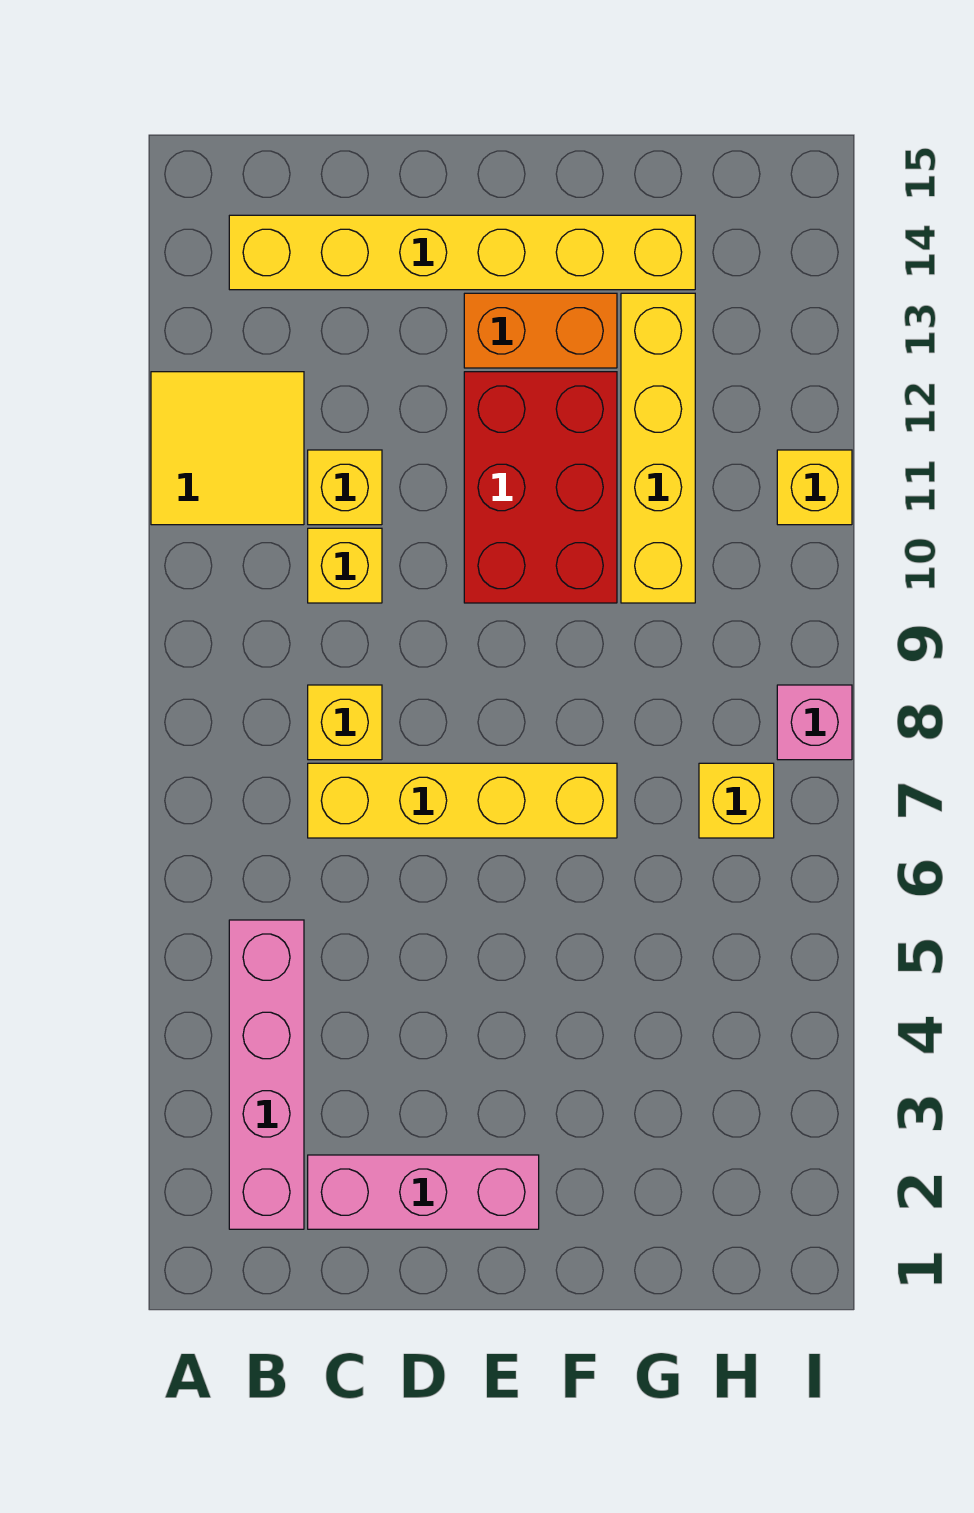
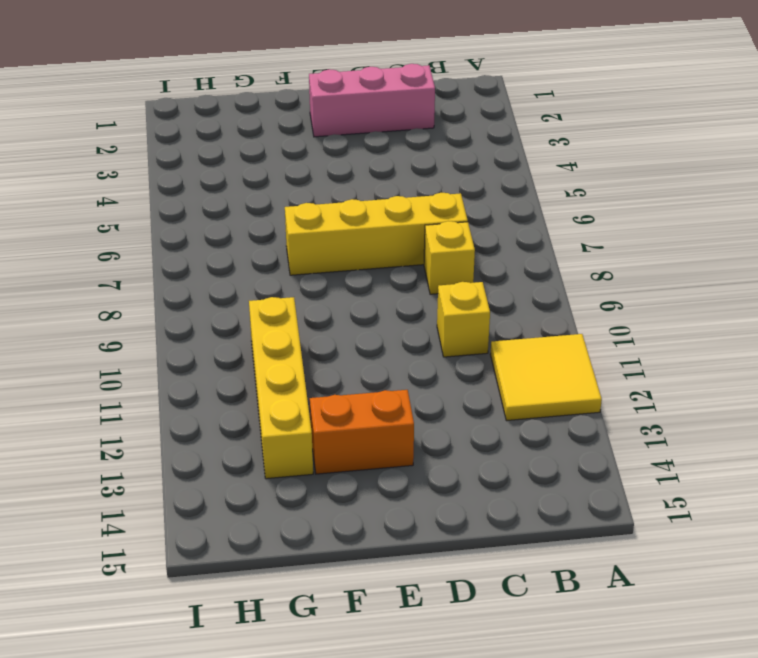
none -> pink brick B2:B5 level 1
none -> yellow brick B14:G14 level 1
none -> yellow brick C11 level 1

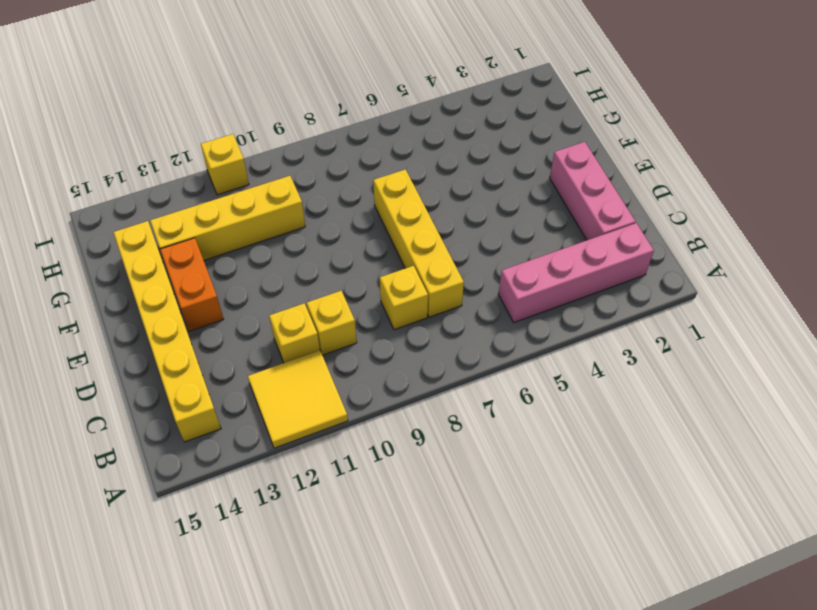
none -> red brick E10:F12 level 1
none -> yellow brick H7 level 1
none -> pink brick I8 level 1

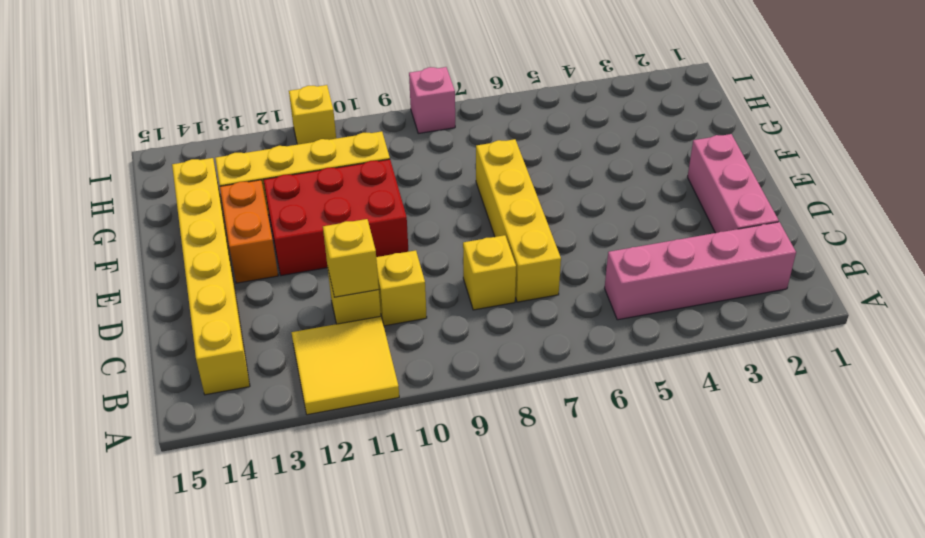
yellow brick C11 level 2 -> yellow brick H7 level 1

